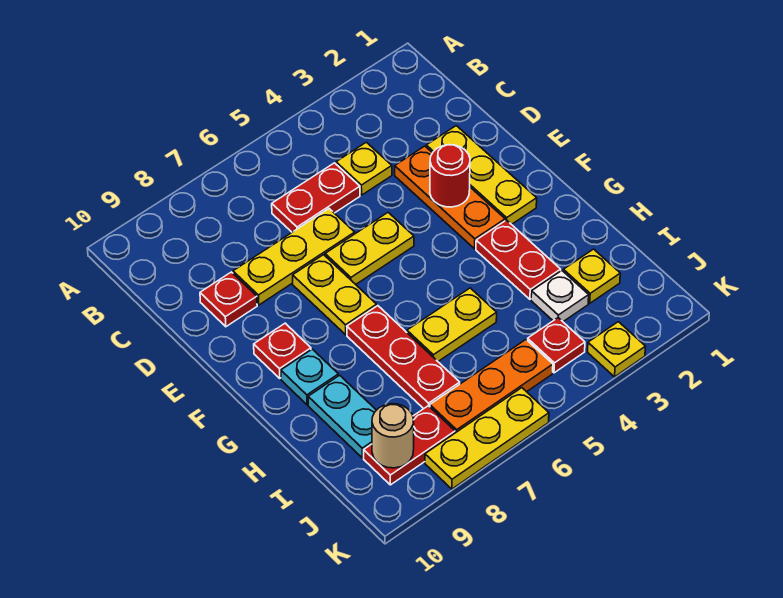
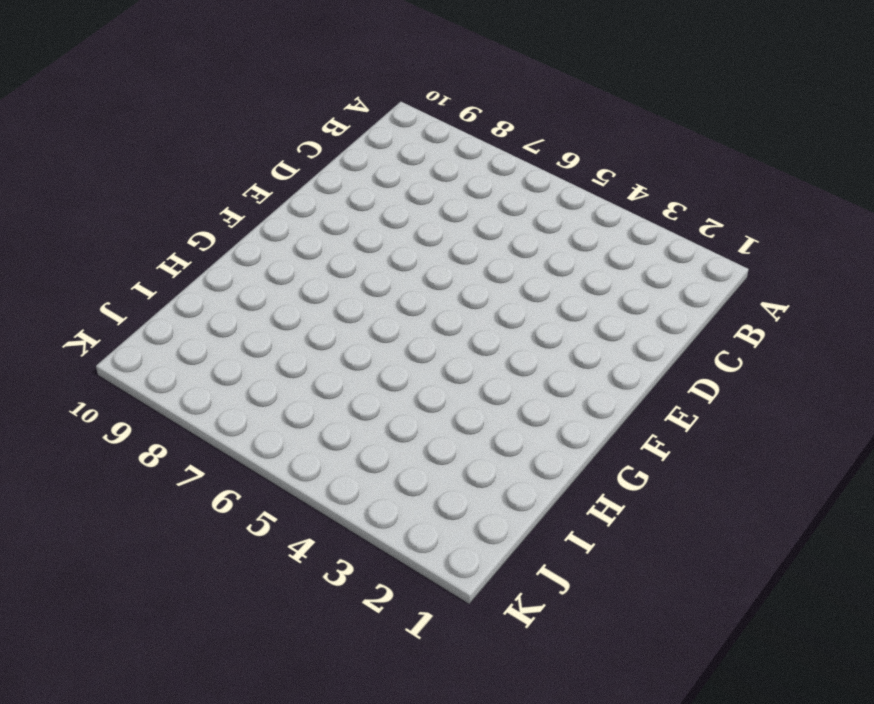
none -> yellow plate C4 level 1
none -> red plate C5:C6 level 1
none -> yellow plate D2:F2 level 1

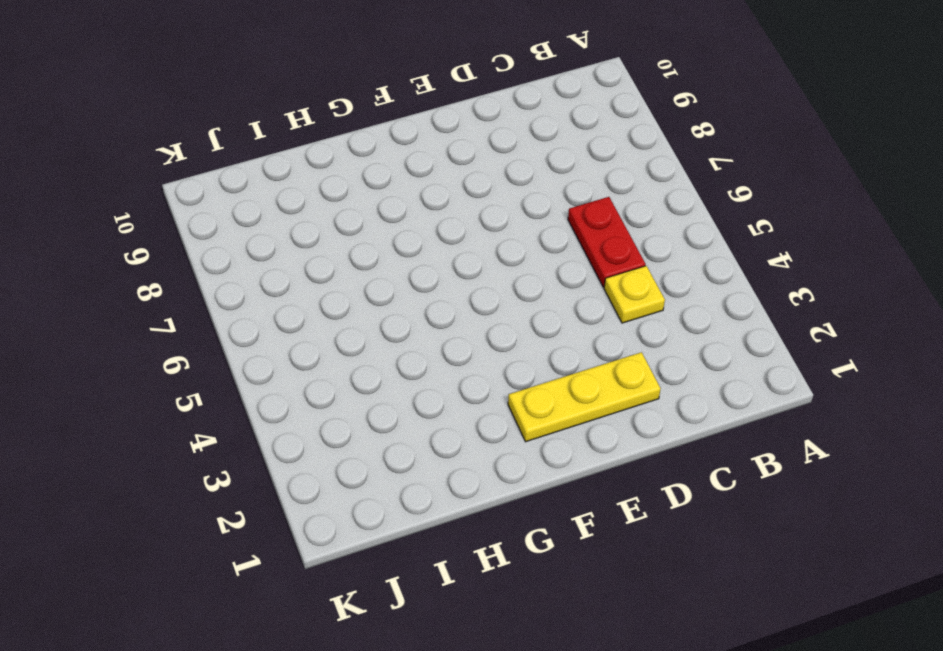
none -> orange plate D3:F3 level 1
none -> yellow plate D6:D8 level 1
none -> red plate D9 level 1

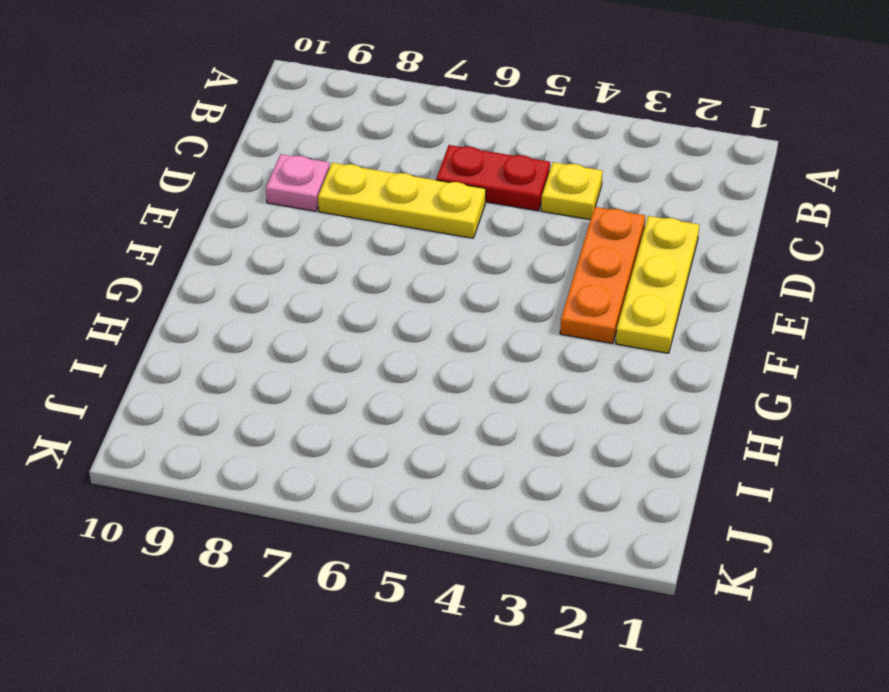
pink plate D9 level 1 -> red plate D9 level 1
none -> yellow plate E5:E6 level 1
none -> yellow plate E7:F7 level 1
none -> red plate F9 level 1

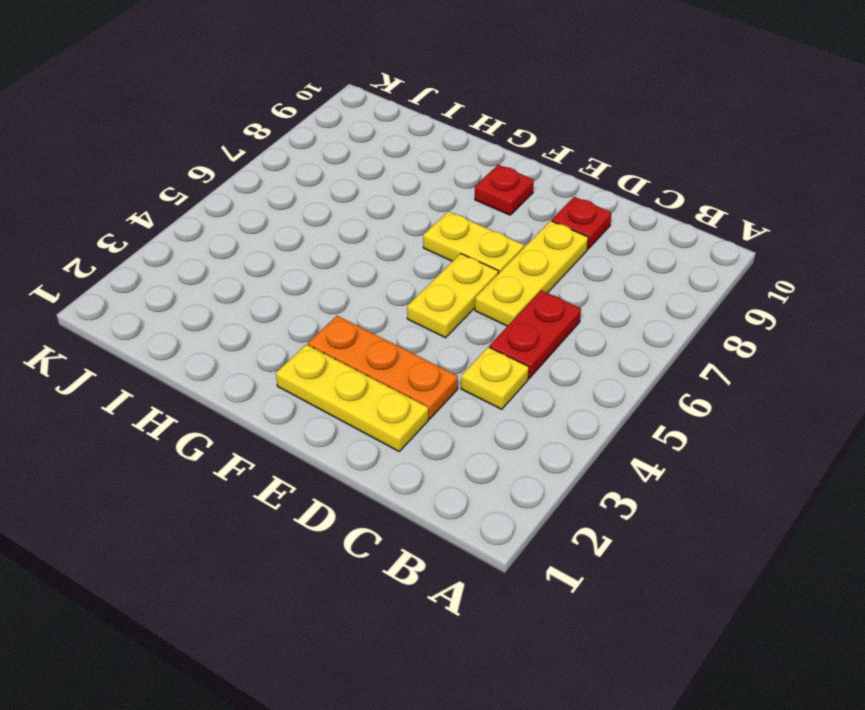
none -> red plate G3:H3 level 1
none -> red plate G7:I7 level 1
none -> cyan plate G9 level 1

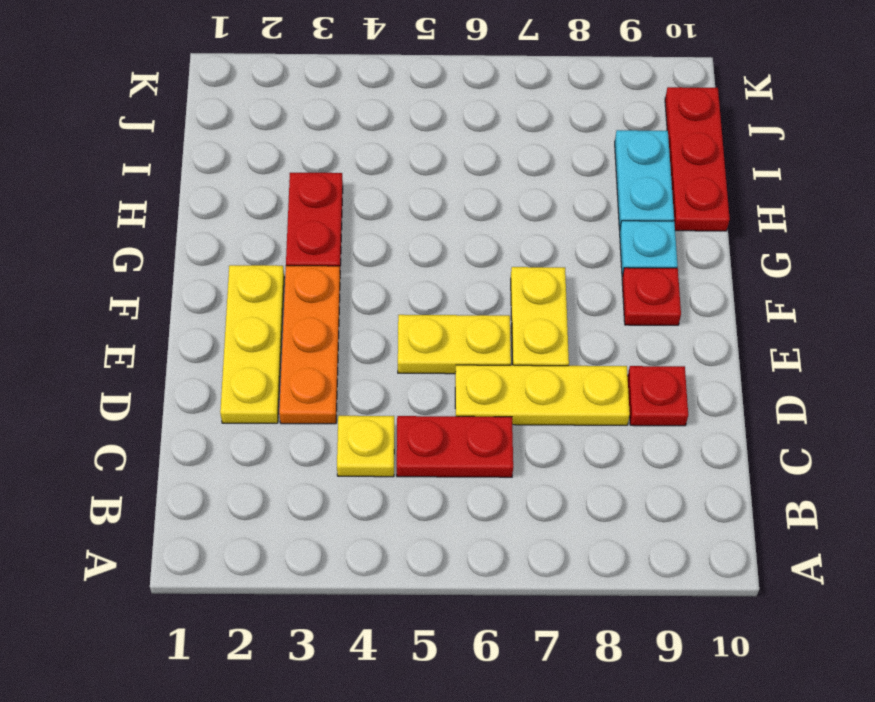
red plate H10:J10 level 1 -> red plate G7:I7 level 1
none -> yellow plate H5:H6 level 1
none -> yellow plate I2 level 1
none -> white plate I3 level 1

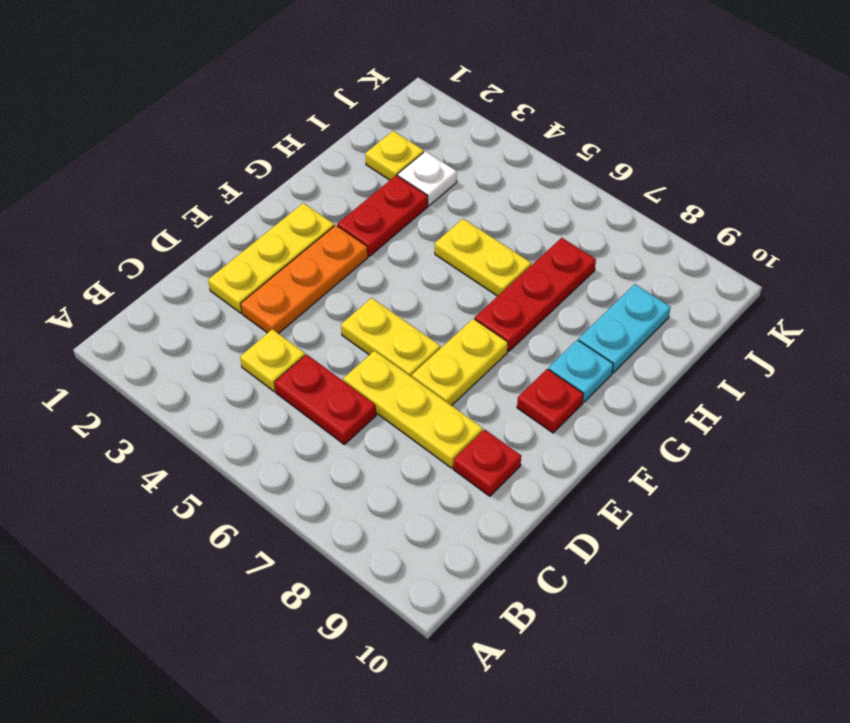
none -> red plate J4 level 1
none -> orange plate J5:J7 level 1
none -> red plate J8:J9 level 1

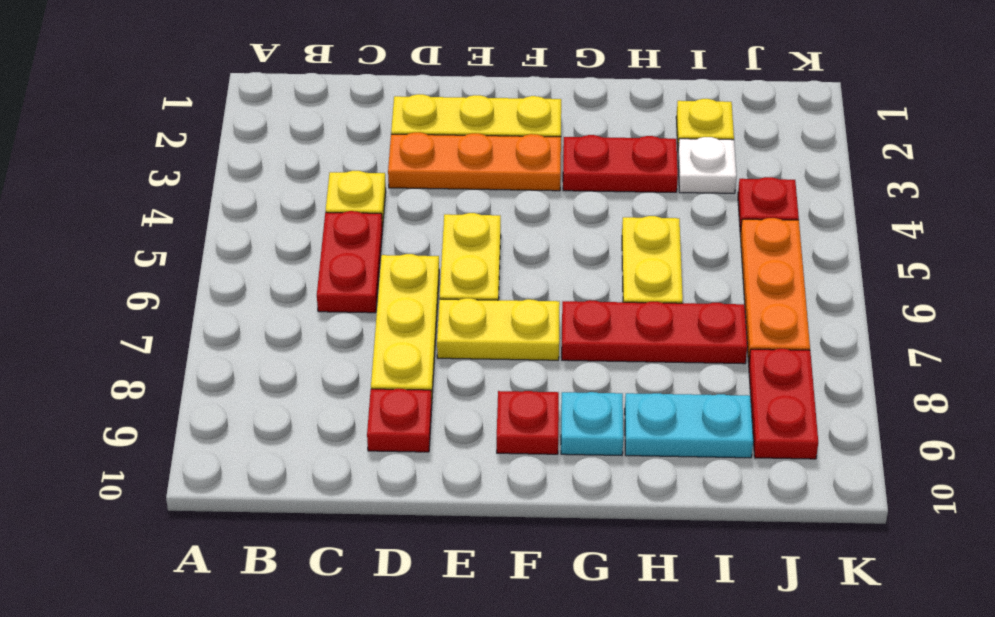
none -> yellow plate K3 level 1
none -> yellow plate K6:K8 level 1
none -> red round brick E3 level 2

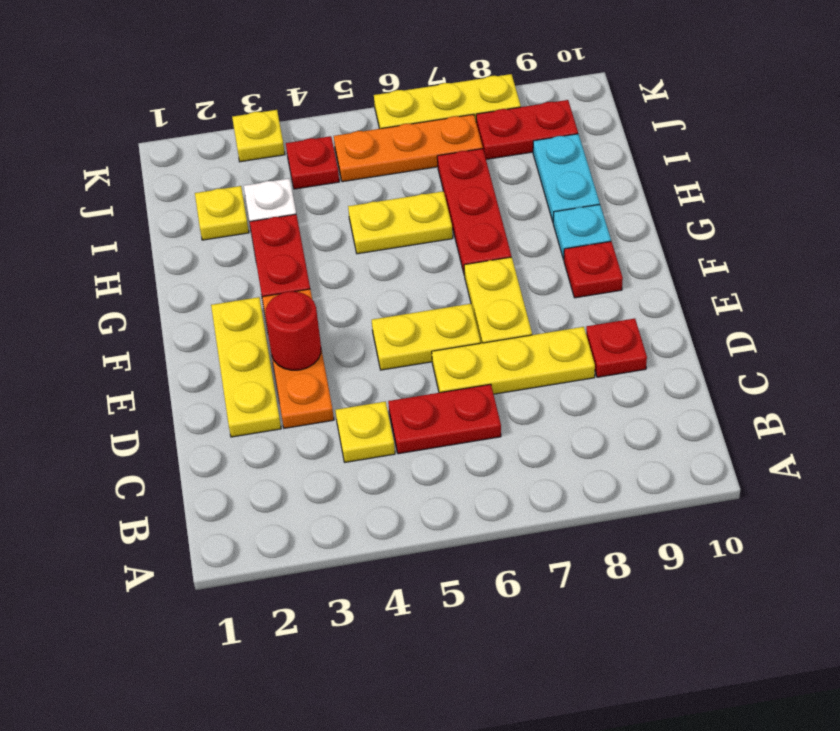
none -> tan round brick J9 level 2

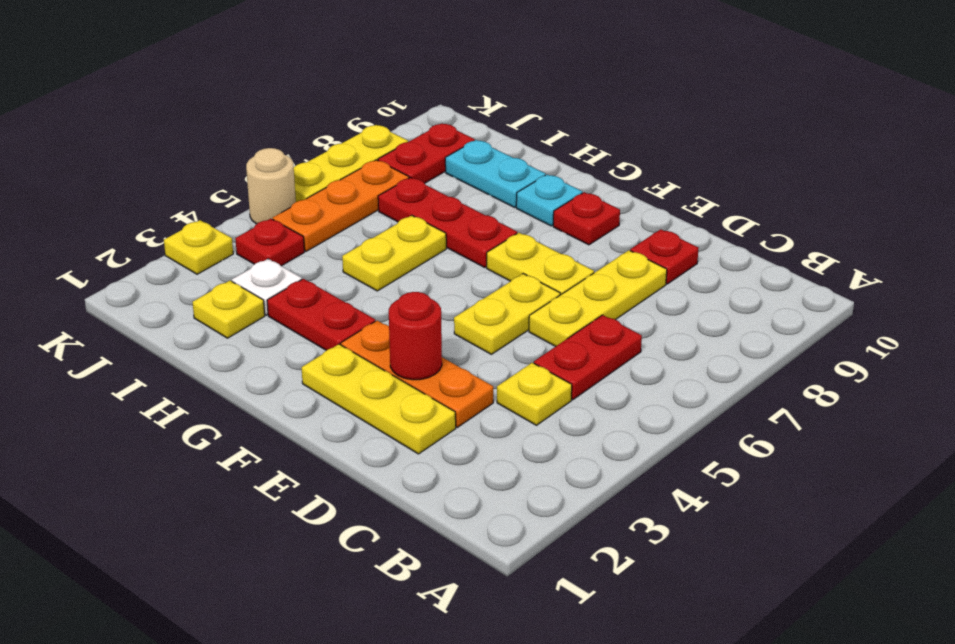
tan round brick K5 level 1 -> tan round brick J9 level 2

